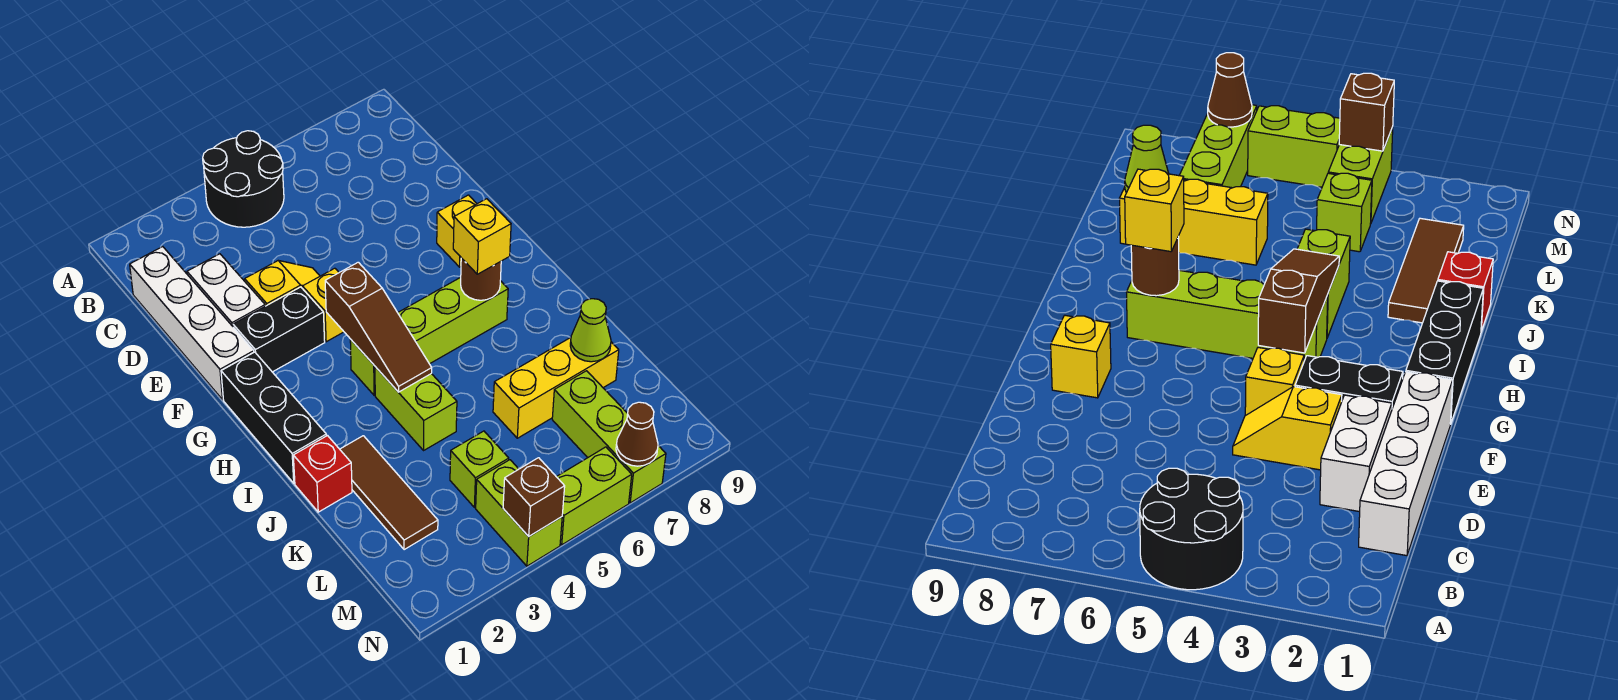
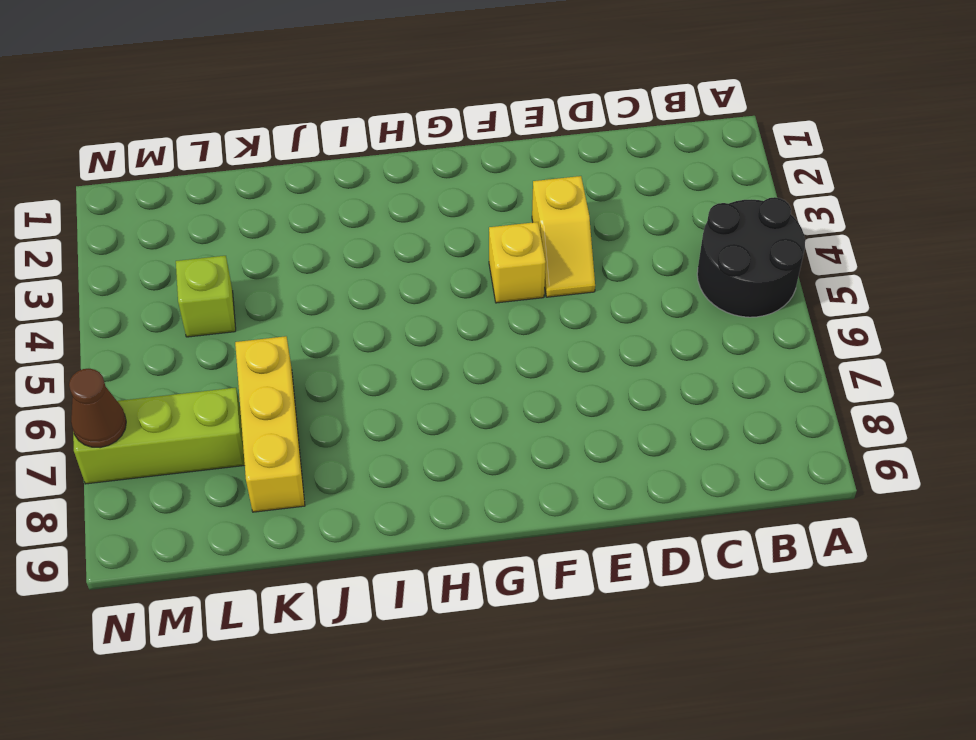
none -> white brick C1:F1 level 1
none -> white brick D2:E2 level 1
none -> black brick F2:F3 level 1

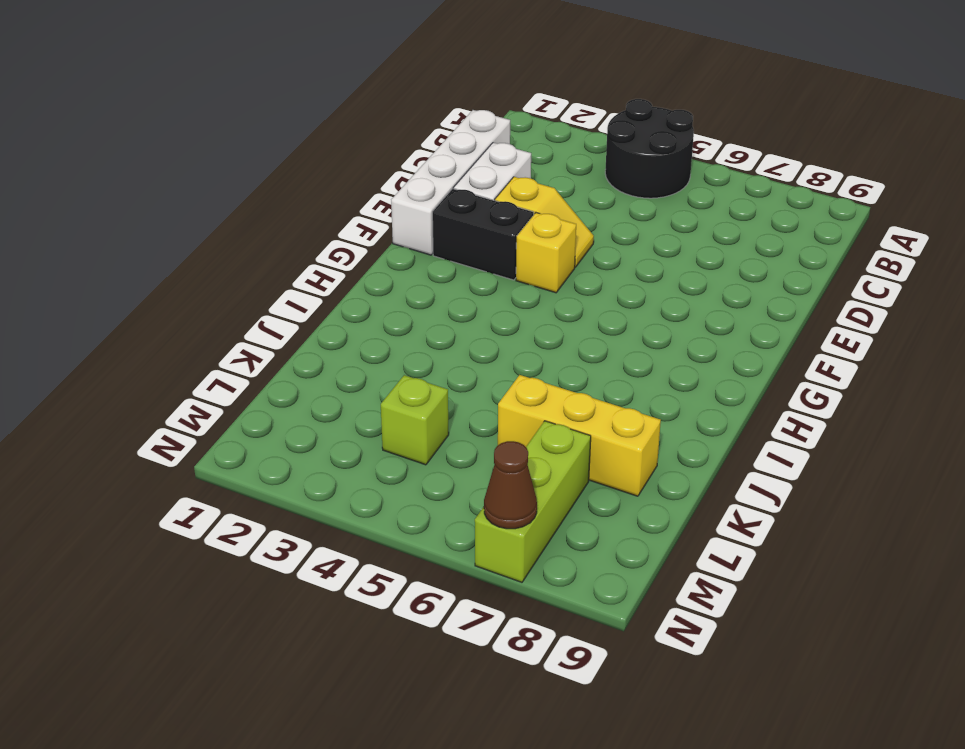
none -> yellow brick F8 level 1
none -> black brick G1:I1 level 1
none -> lime brick H4:H7 level 1

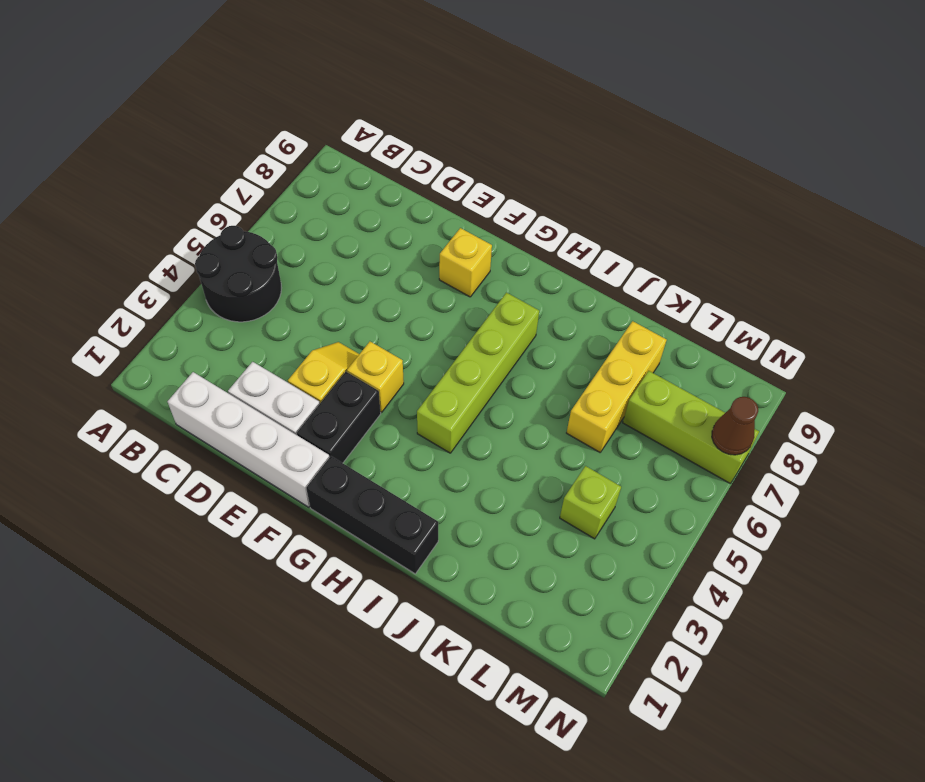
none -> lime brick I4:J4 level 1
none -> red brick J1 level 1
none -> brown tile J2:L2 level 1

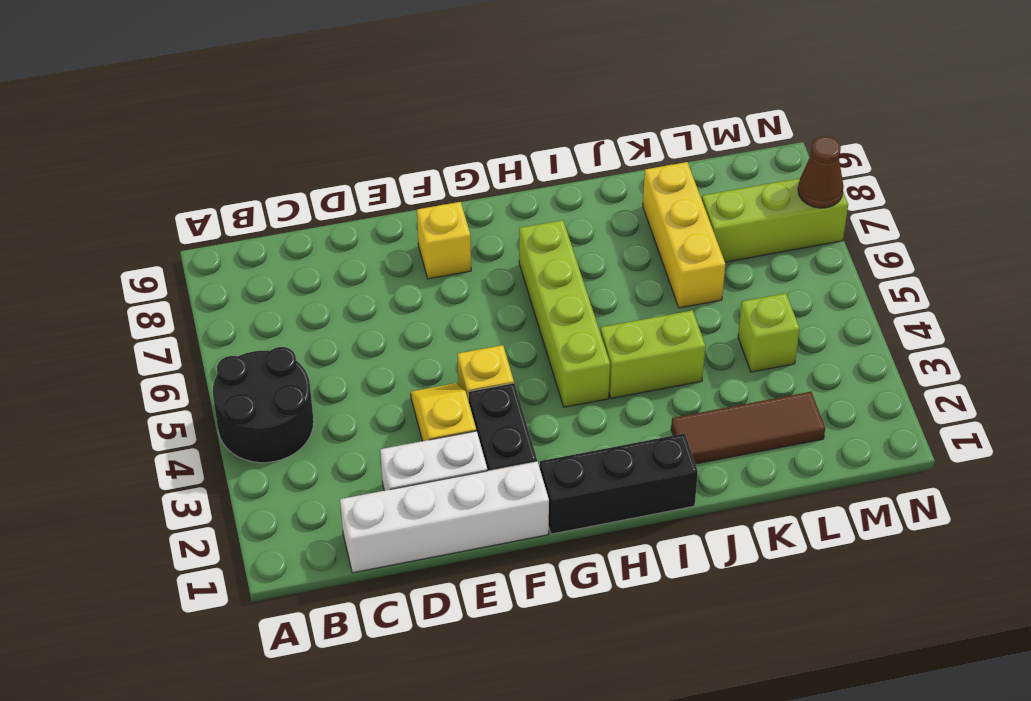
none -> red brick J1 level 1
none -> lime brick M4:N4 level 1
none -> lime brick N5:N6 level 1

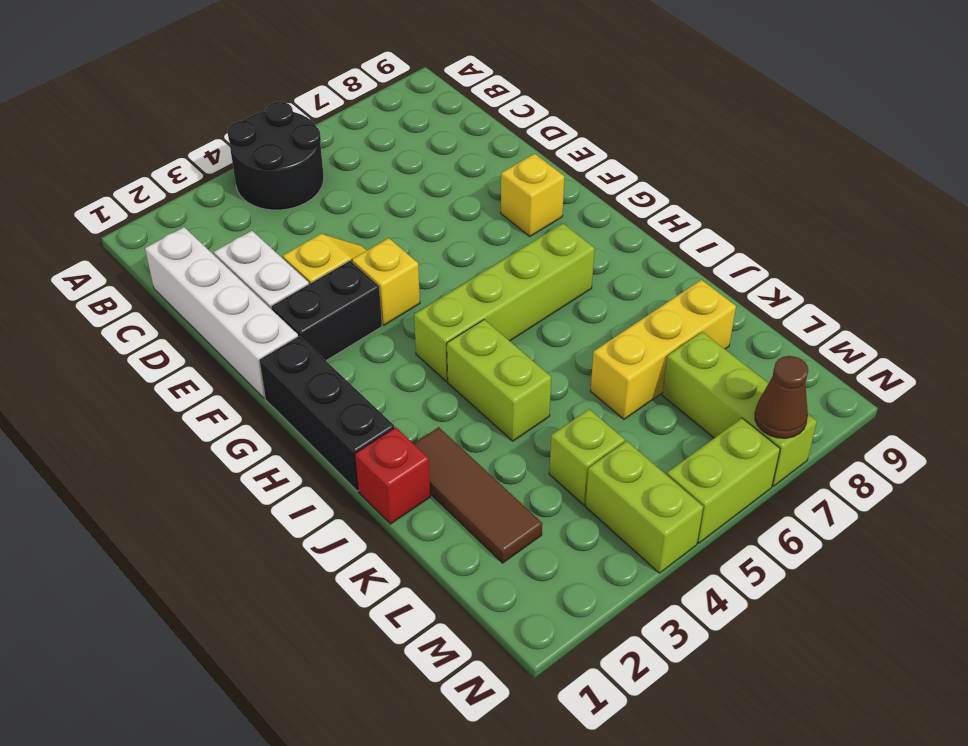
none -> brown slope G4:I4 level 2 top G
none -> brown round brick H7 level 2
none -> lime cone K8 level 2

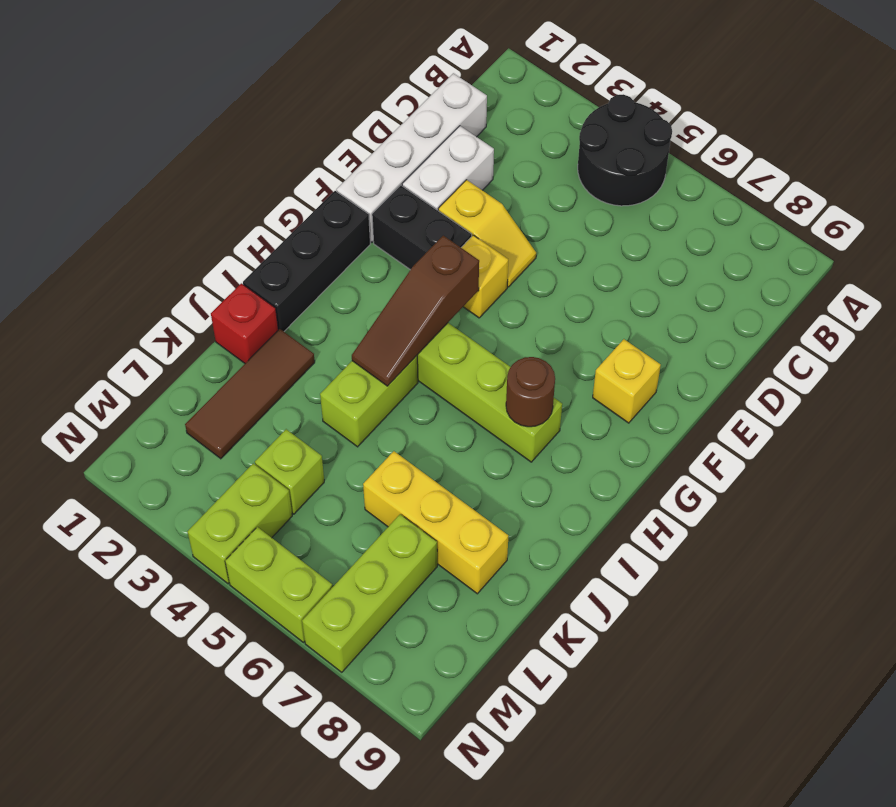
none -> lime cone K8 level 2
none -> brown brick N4 level 2
none -> brown cone N7 level 2

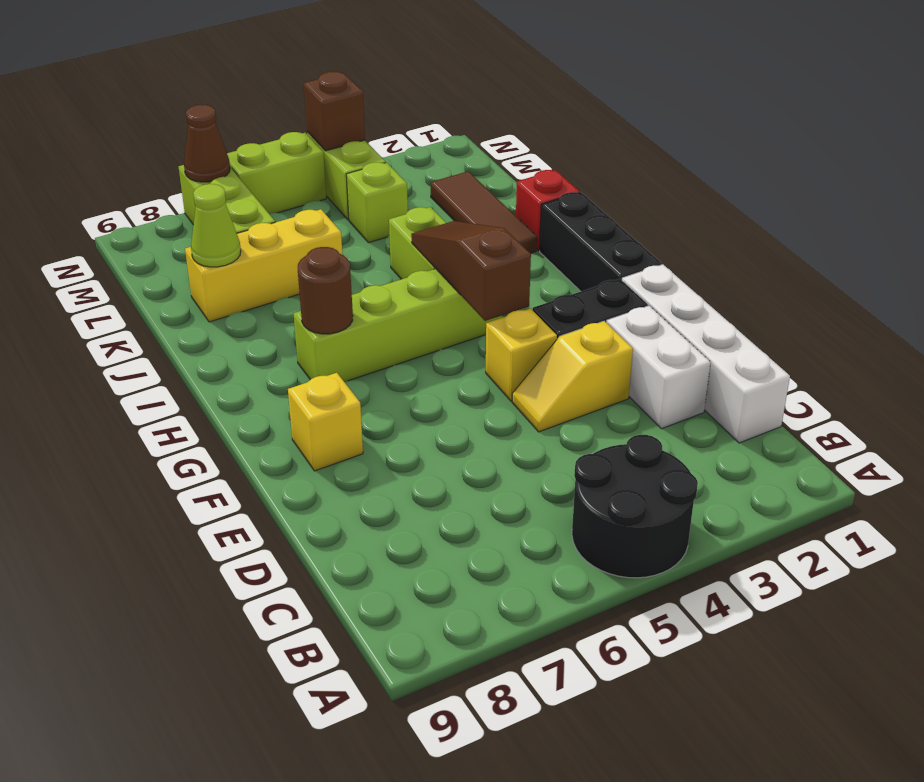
none -> yellow brick H7 level 3

